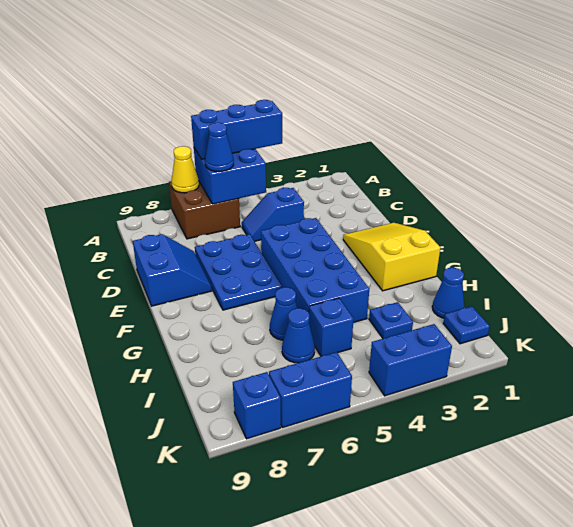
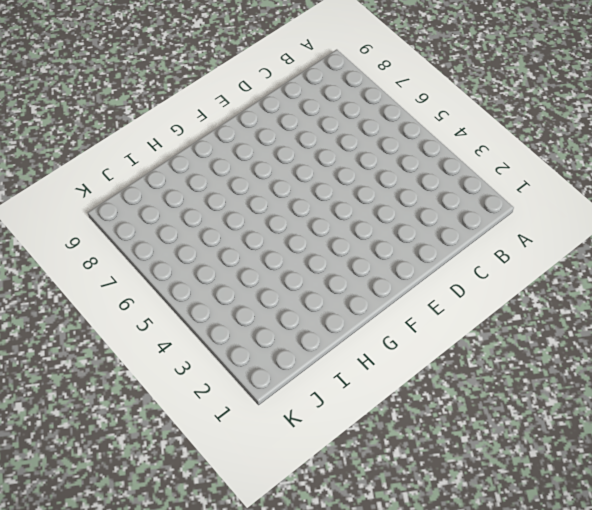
none -> brown brick A6:B7 level 1
none -> blue slope C4:C5 level 1 top 4
none -> blue plate D6:F7 level 1

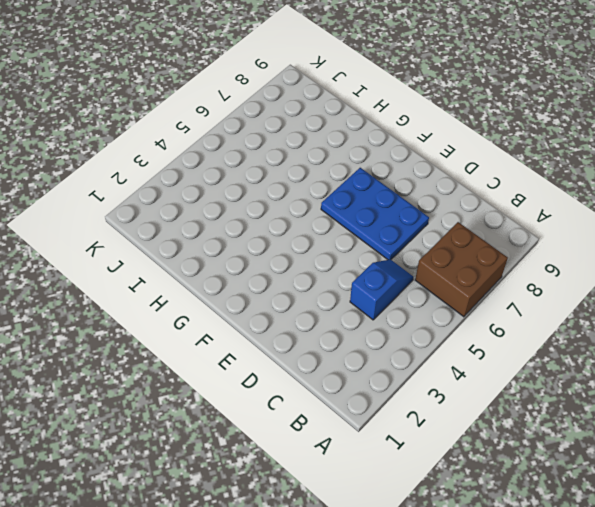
none -> blue slope D8:E9 level 1 top 9
none -> yellow slope E1:G2 level 1 top G
none -> blue brick E4:H5 level 1

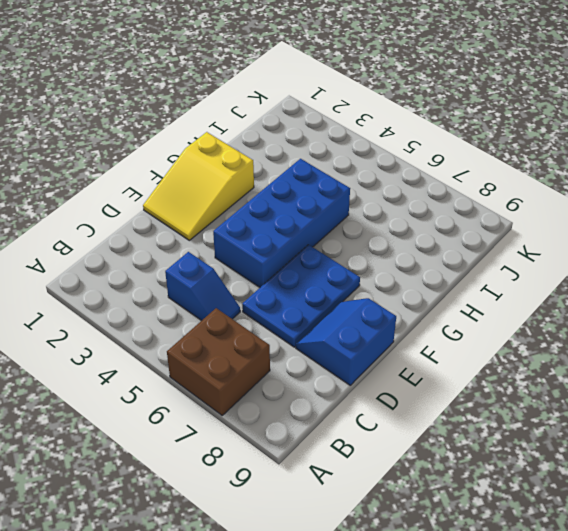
none -> blue cone H6 level 1
none -> blue cone I1 level 1
none -> blue plate I3 level 1

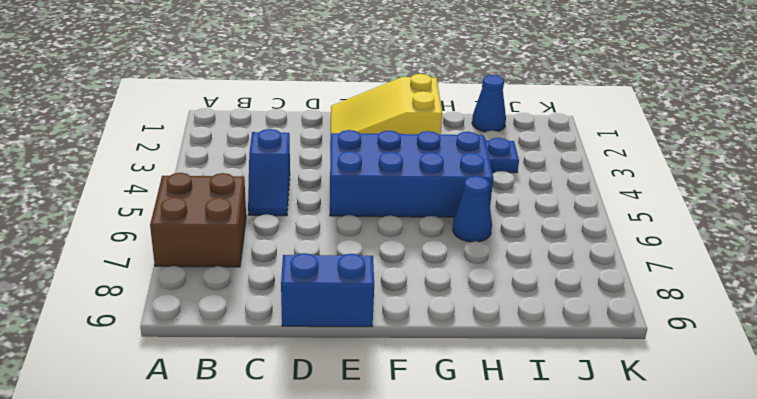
none -> blue plate D6:F7 level 1
none -> blue brick I5 level 1
none -> blue cone I6 level 1

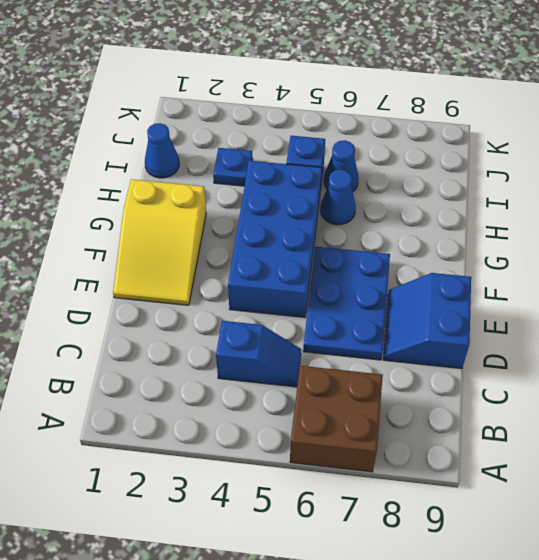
none -> blue plate J1 level 1
none -> blue brick K3:K4 level 1
none -> blue brick K6:K7 level 1

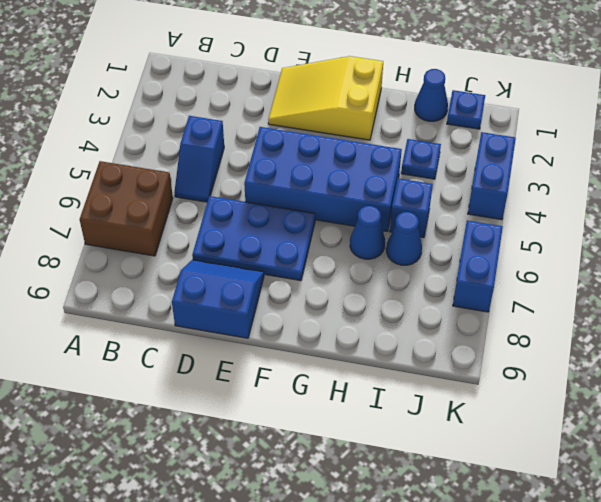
none -> blue brick K8 level 1
none -> blue brick A5:B6 level 2
none -> yellow cone A7 level 2

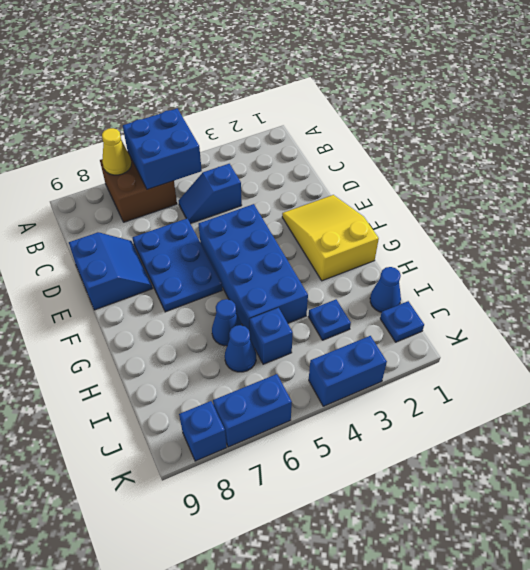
none -> blue brick A4:A6 level 3
none -> blue cone B6 level 3

